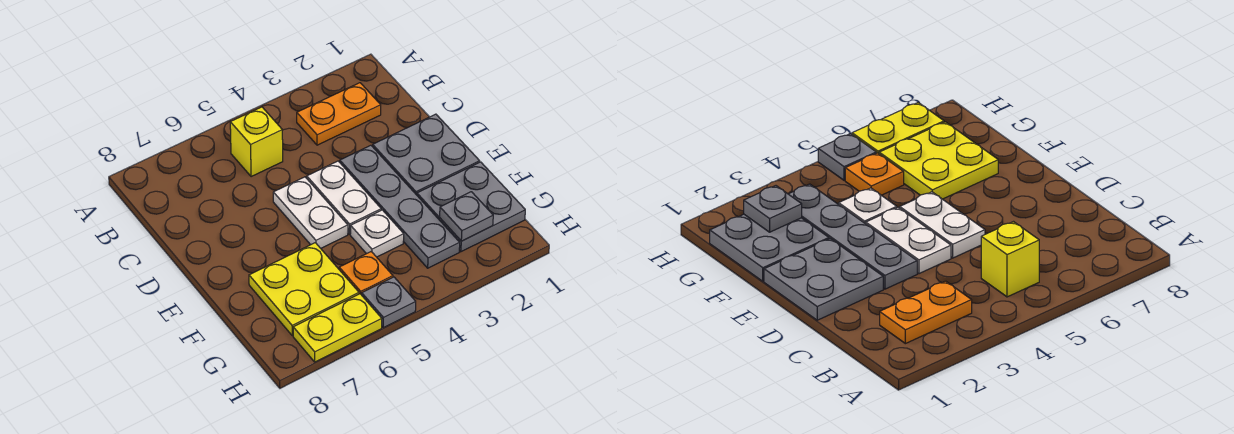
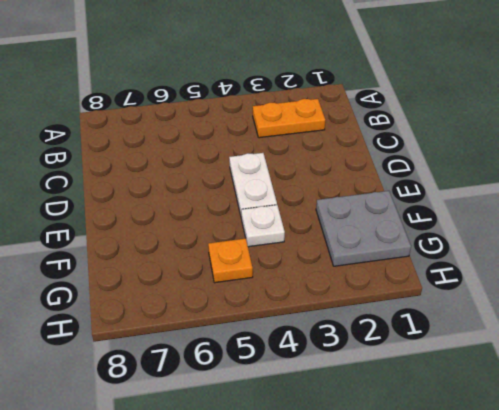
none -> yellow brick B5 level 1
none -> grey plate D1:E2 level 1
none -> grey plate D3:G3 level 1

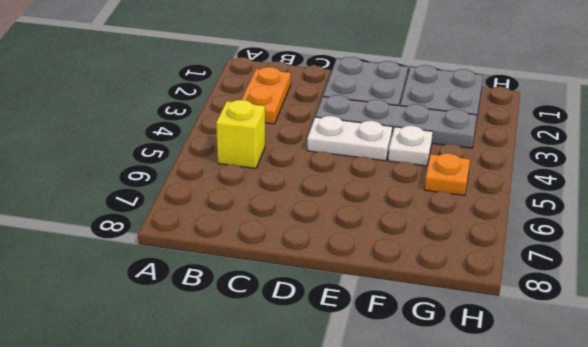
none -> white plate D5:E5 level 1
none -> yellow plate F6:G7 level 1
none -> grey plate H5 level 1

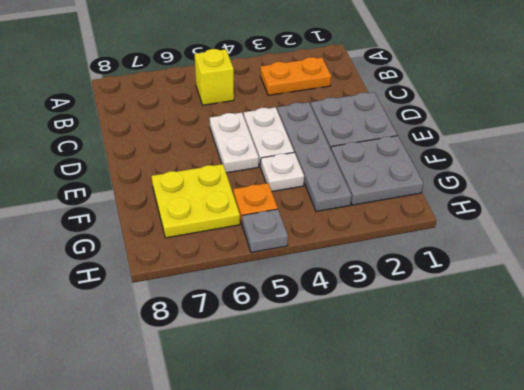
none -> yellow plate H6:H7 level 1
none -> grey plate G2 level 2

